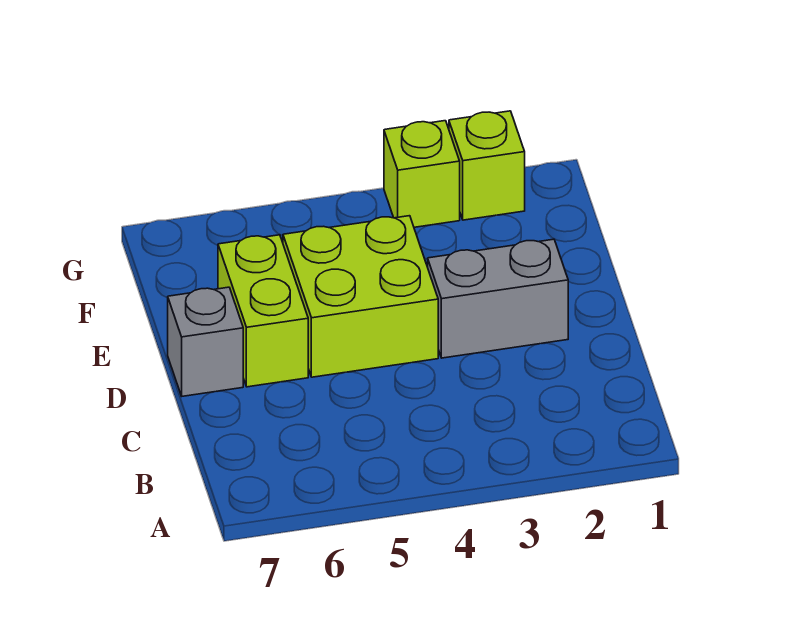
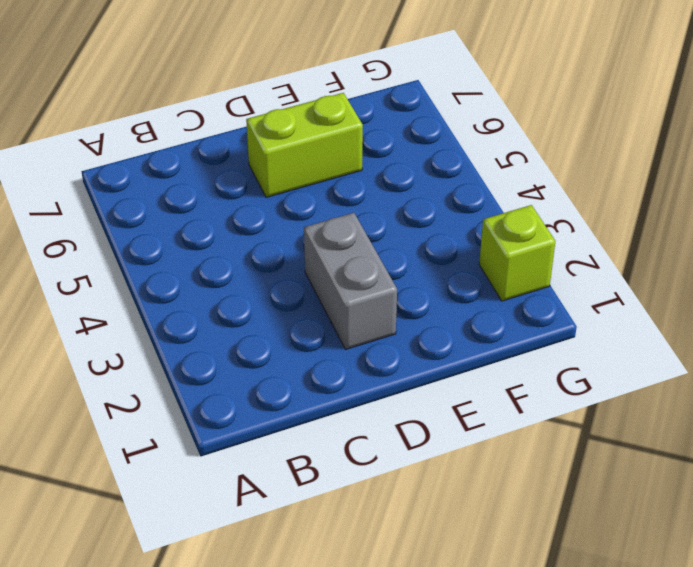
none -> lime brick D4:E5 level 1
none -> grey brick D7 level 1

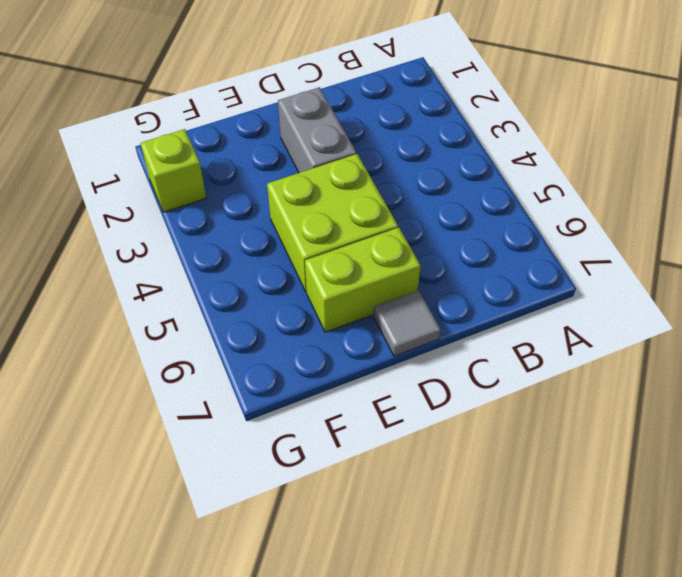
grey tile D7 level 1 -> grey brick D7 level 1
none -> lime brick G3 level 1

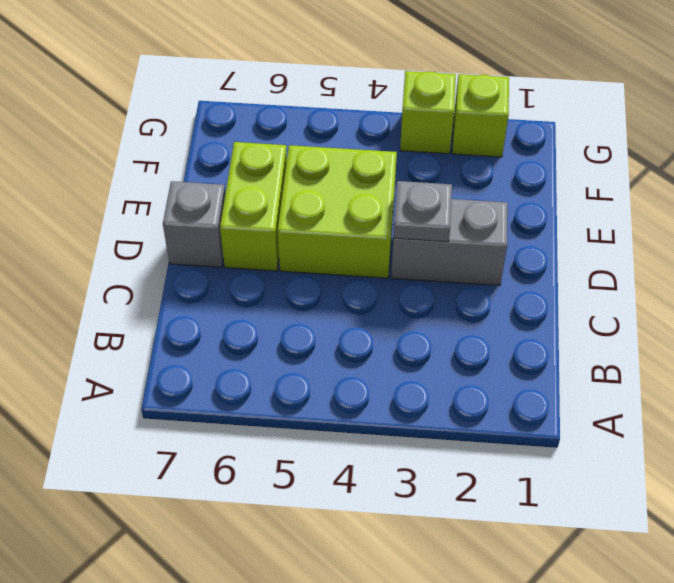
grey plate D3 level 2 -> none

